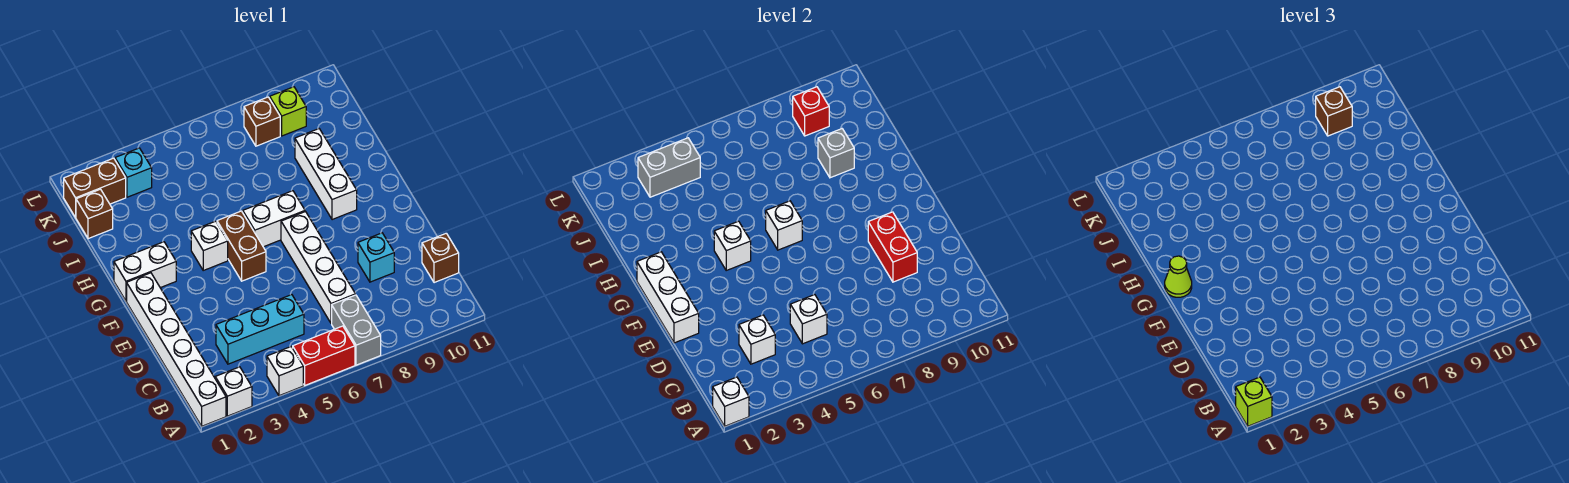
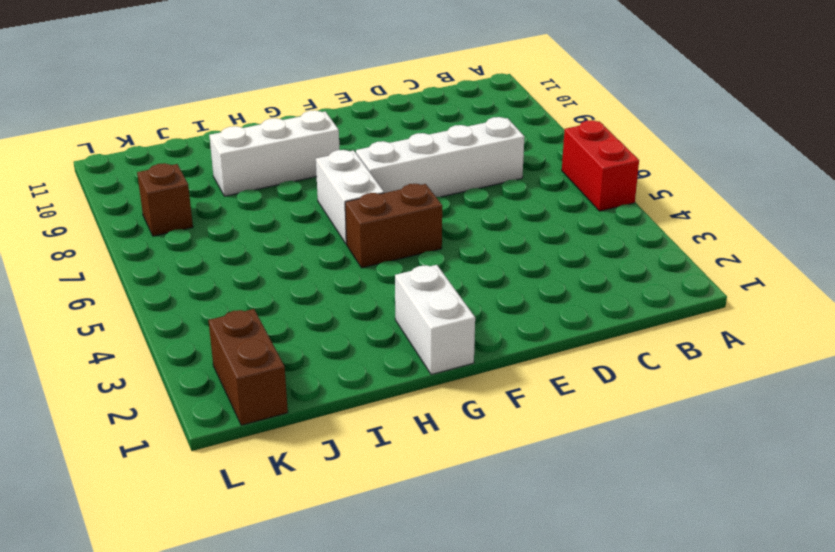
none -> white brick A1:F1 level 1
none -> white brick A2 level 1
none -> white brick A4 level 1
none -> grey brick A7:B7 level 1

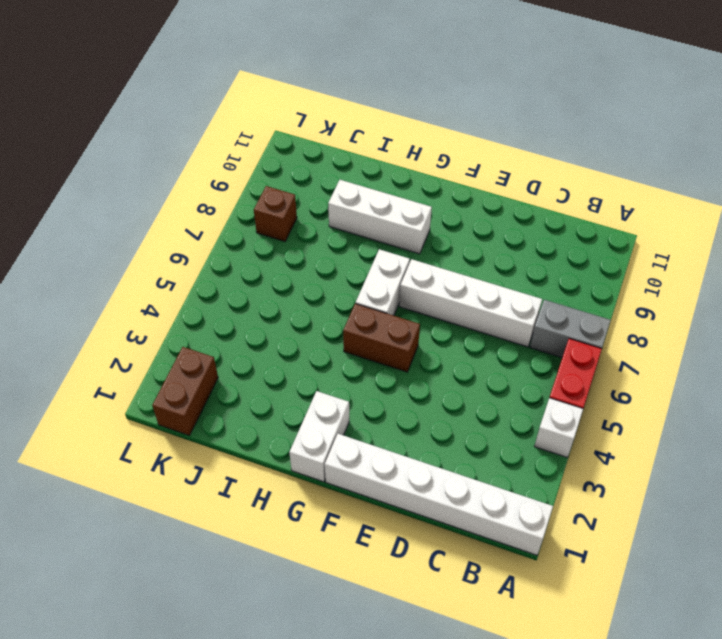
none -> white brick A2 level 1
none -> cyan brick C3:C5 level 1
none -> brown brick C11 level 1
none -> cyan brick D9 level 1

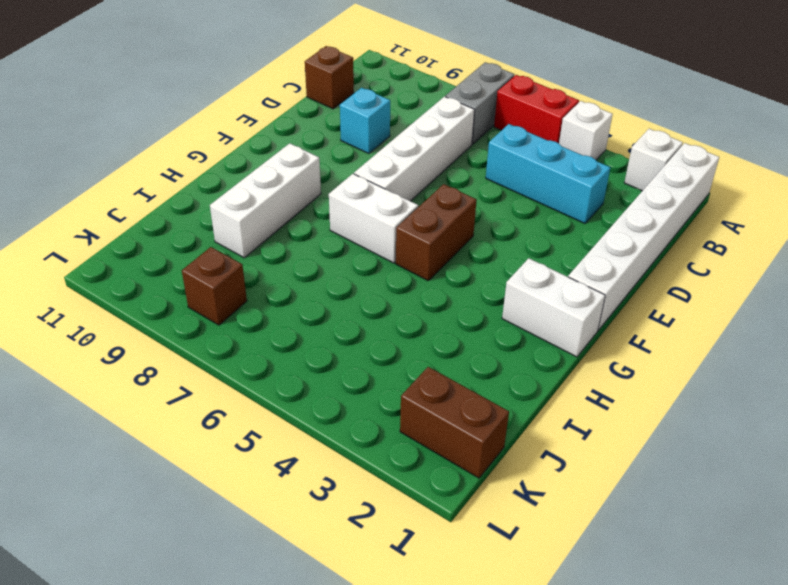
none -> white brick G4 level 1
none -> brown brick J1 level 1
none -> cyan brick K3 level 1
none -> lime brick K9 level 1

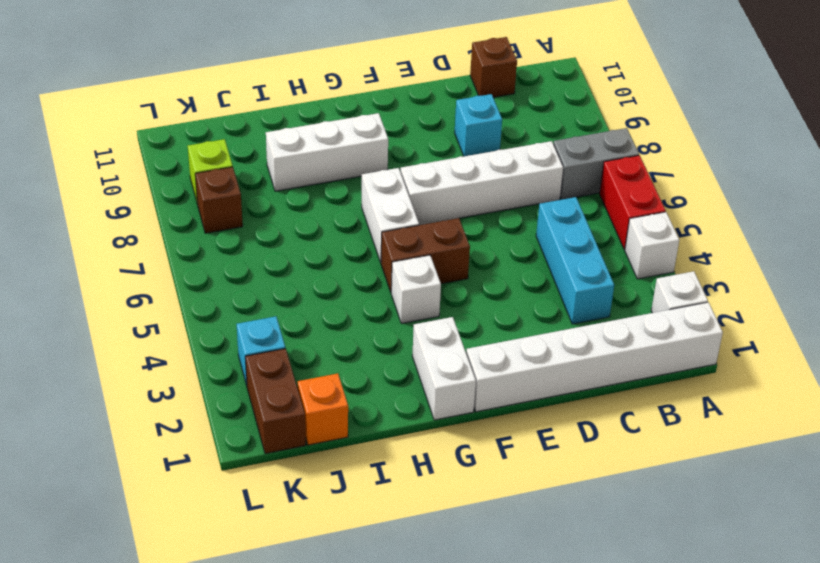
orange brick J1 level 1 -> brown brick J1 level 1
none -> white brick A1 level 2
none -> white brick C3 level 2
none -> white brick C5 level 2
none -> red brick D9:E9 level 2

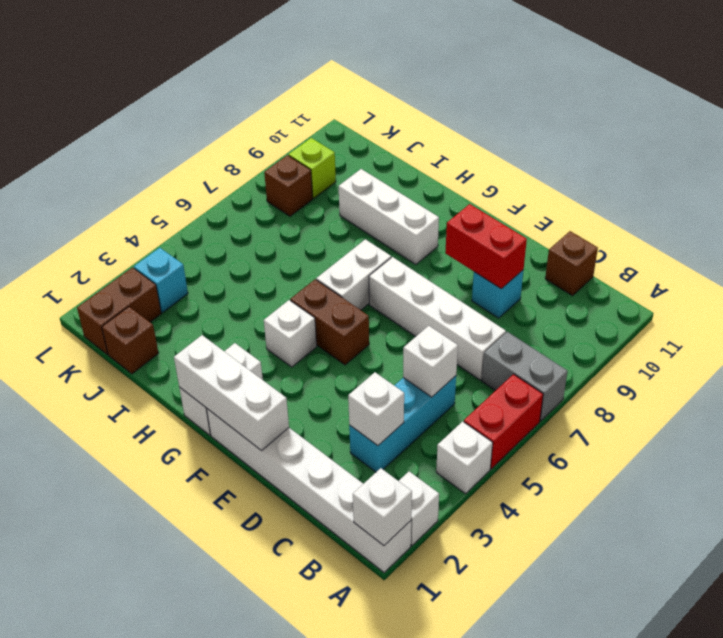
none -> white brick G4 level 2
none -> white brick G6 level 2
none -> grey brick I9 level 2
none -> grey brick K3:K4 level 2

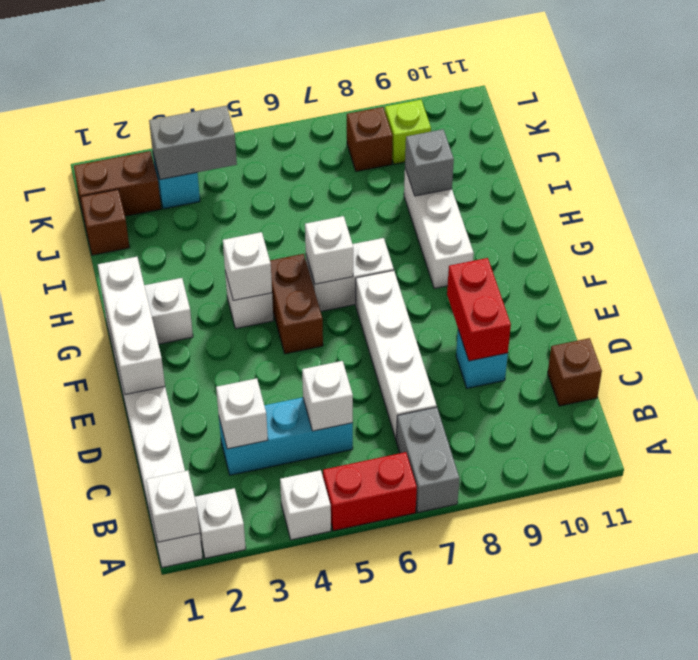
none -> red brick K9 level 2
none -> lime brick A1 level 3
none -> lime cone G1 level 3
none -> brown brick K9 level 3

